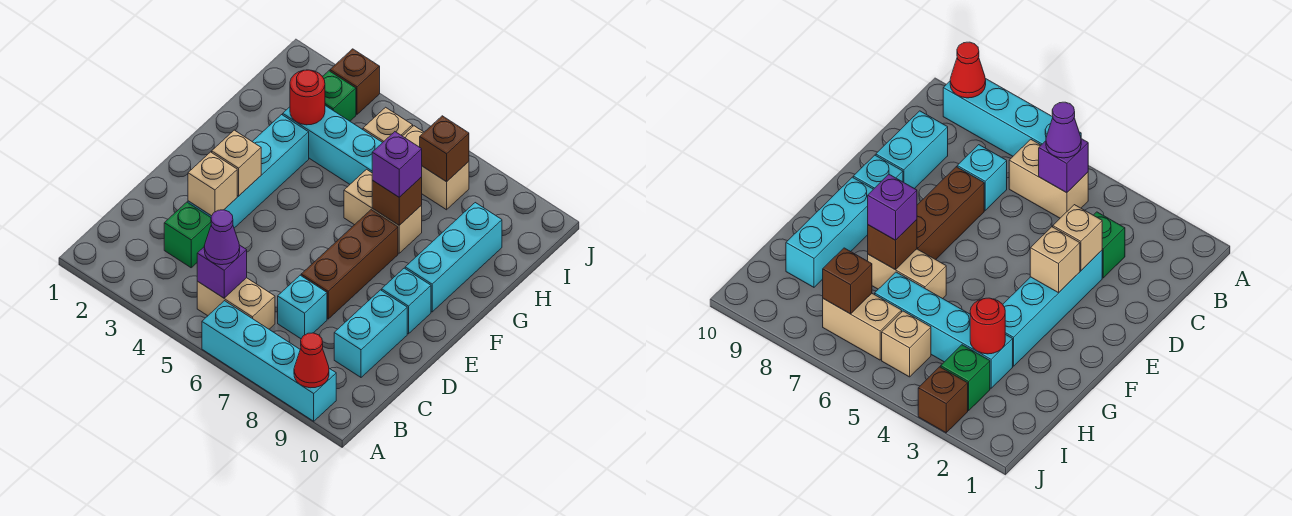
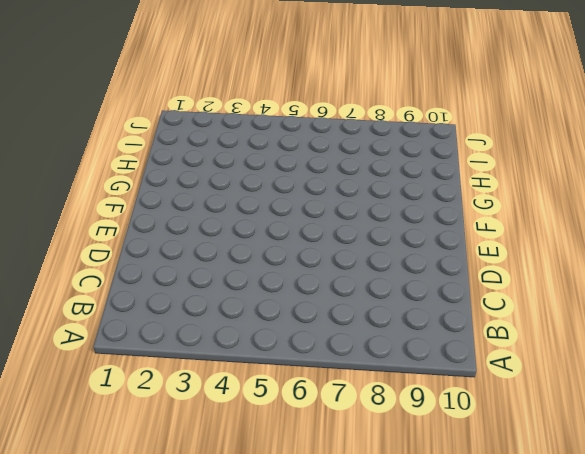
none -> cyan brick A6:A9 level 1
none -> tan brick B5:B6 level 1
none -> green brick C3 level 1

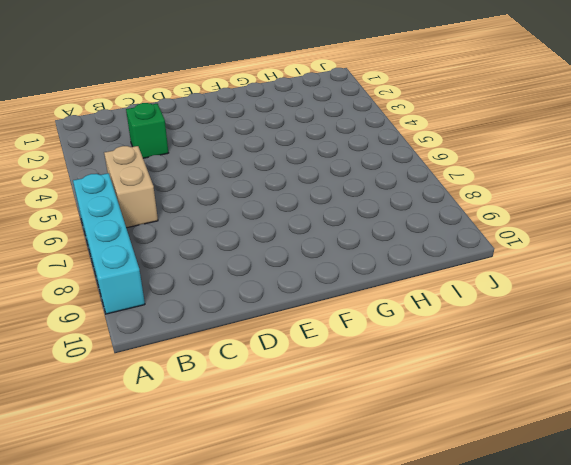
none -> cyan brick C7 level 1
none -> cyan brick C9:D9 level 1
none -> cyan brick D3:G3 level 1

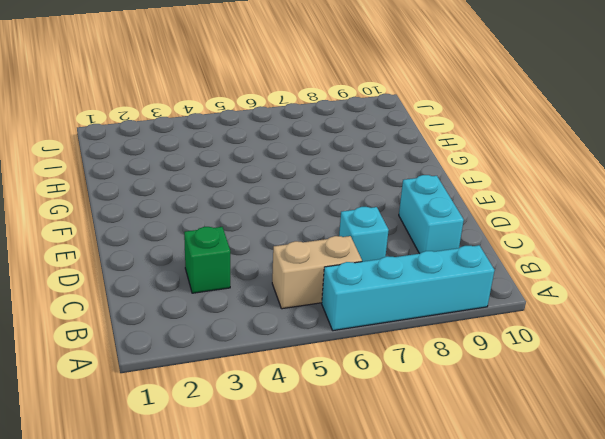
none -> cyan brick D3:G3 level 1
none -> brown brick D7:F7 level 1
none -> cyan brick E9 level 1

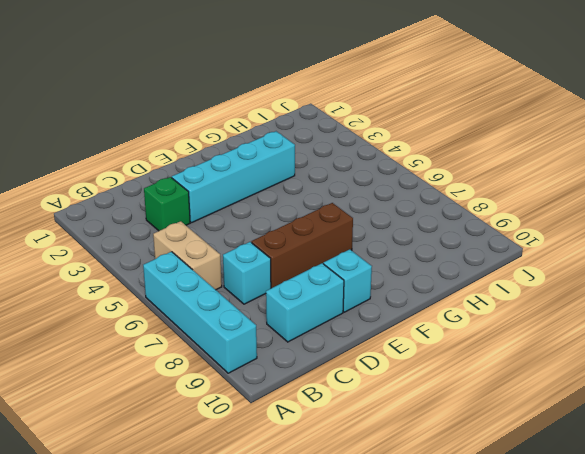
none -> cyan brick F9:H9 level 1
none -> tan brick G6:G7 level 1
none -> cyan brick H3:H6 level 1

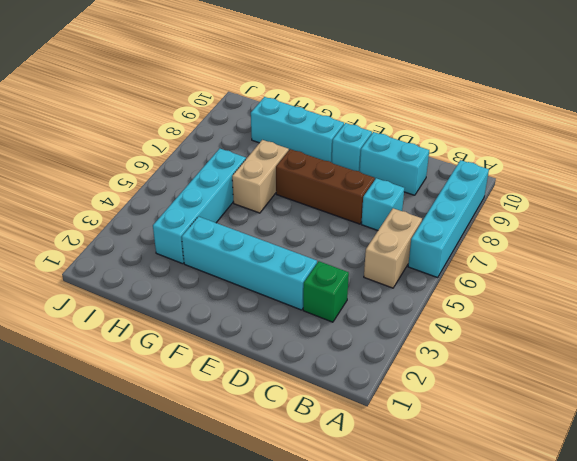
none -> green brick I3 level 1
none -> tan brick I5 level 1
none -> tan brick I6:I7 level 1

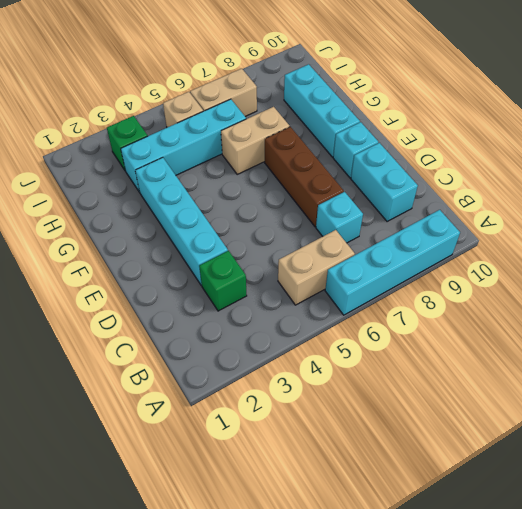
none -> brown brick J3 level 1
none -> red cone A9 level 2
none -> purple brick B5 level 2

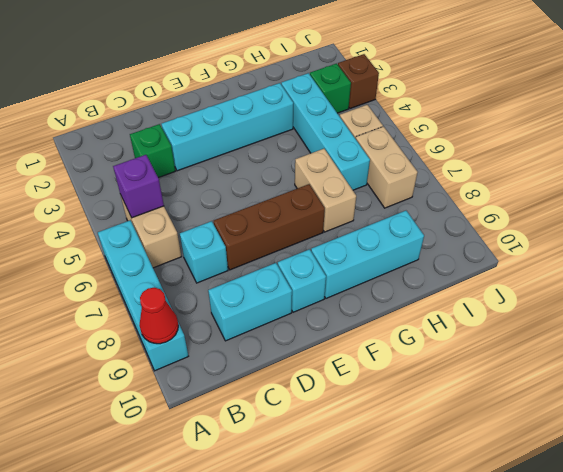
none -> tan brick D3 level 2
none -> tan brick E3 level 2
none -> brown brick G7 level 2

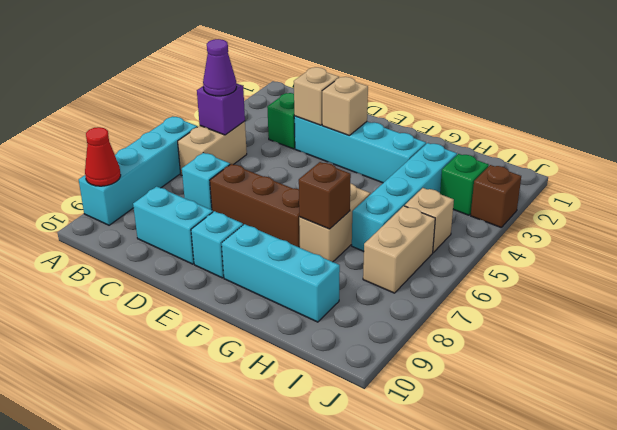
none -> red round brick H3 level 2
none -> brown brick I7 level 2
none -> purple brick G7 level 3

